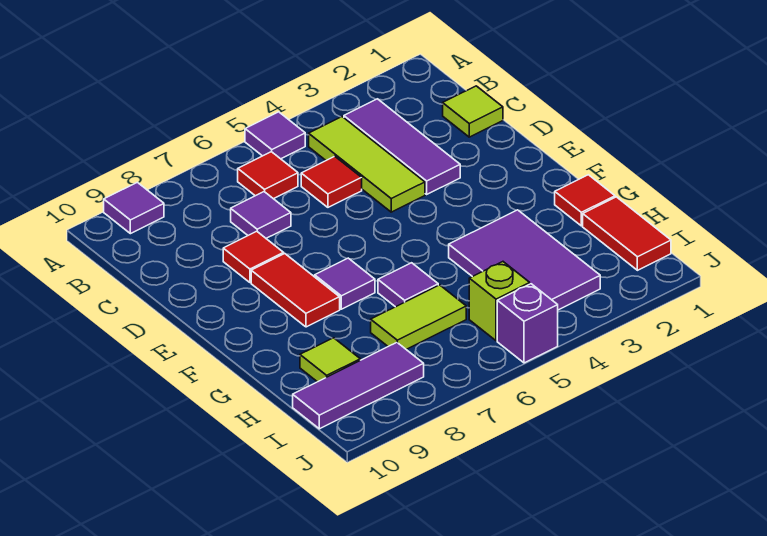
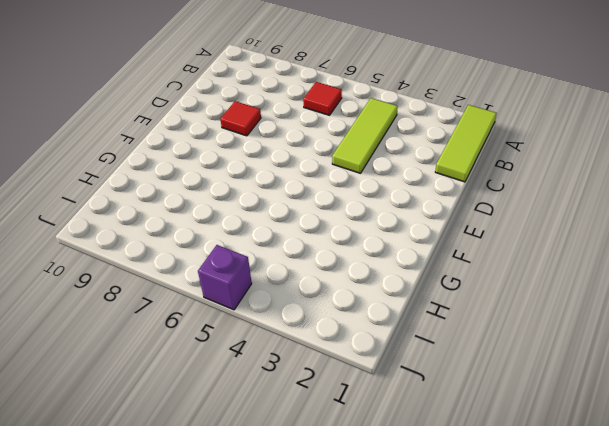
lime tile A1:C1 level 1 -> lime tile C1 level 1
none -> purple tile A5 level 1
none -> purple tile A9 level 1
none -> purple tile B3:D3 level 1

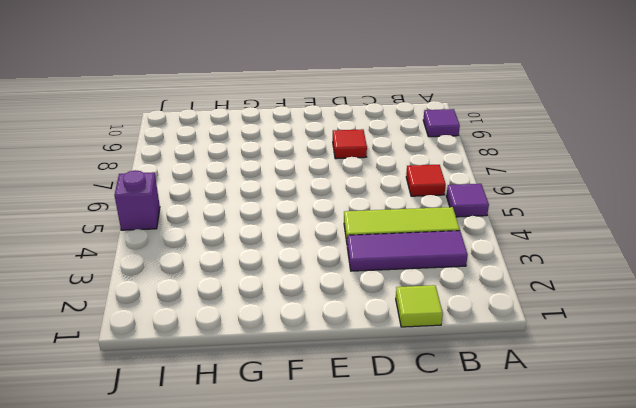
none -> red tile C5 level 1
none -> purple tile C7 level 1
none -> red tile E8:F8 level 1

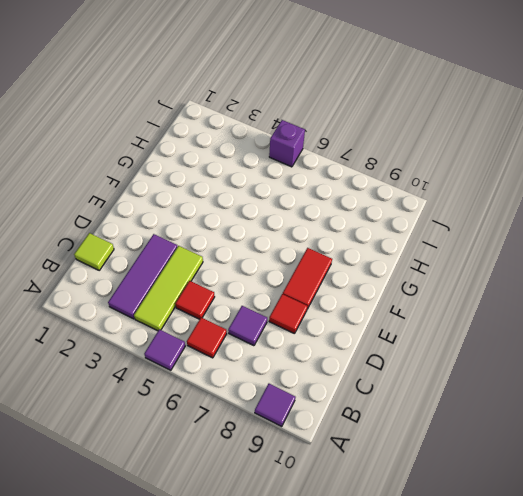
none -> purple tile F7 level 1
none -> red tile G1 level 1
none -> purple tile G3:I4 level 1

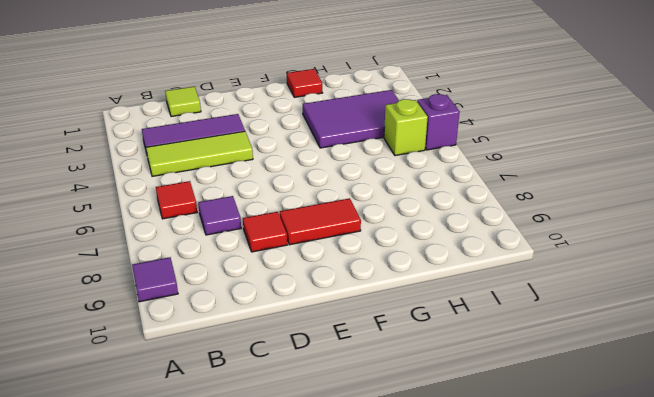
none -> purple tile A5 level 1
none -> red tile C5 level 1
none -> purple tile F7 level 1

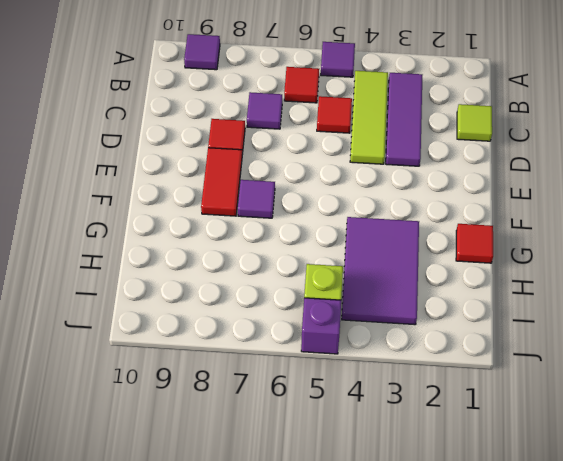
none -> purple tile G6 level 1
none -> red tile H1:I1 level 1
none -> lime tile H6:H7 level 1

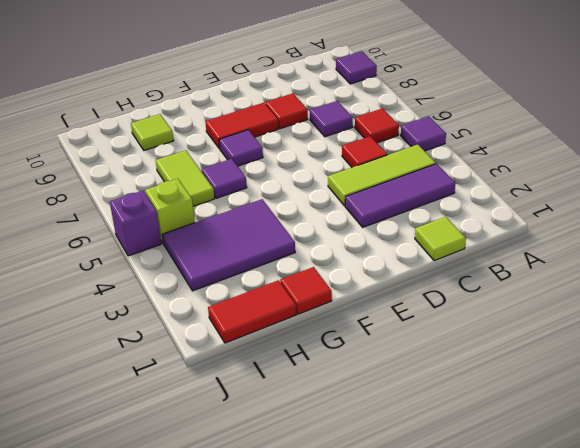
none -> purple tile I8:I10 level 1

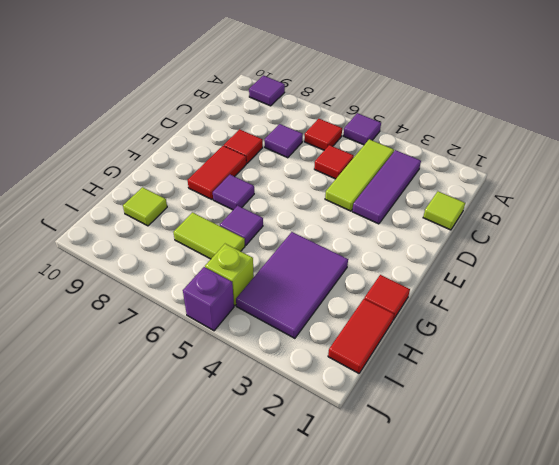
none -> purple tile I8:I10 level 1

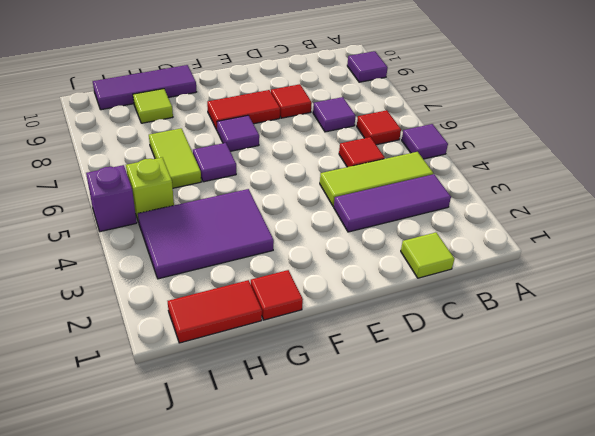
purple tile G10:I10 level 1 -> purple tile I8:I10 level 1

